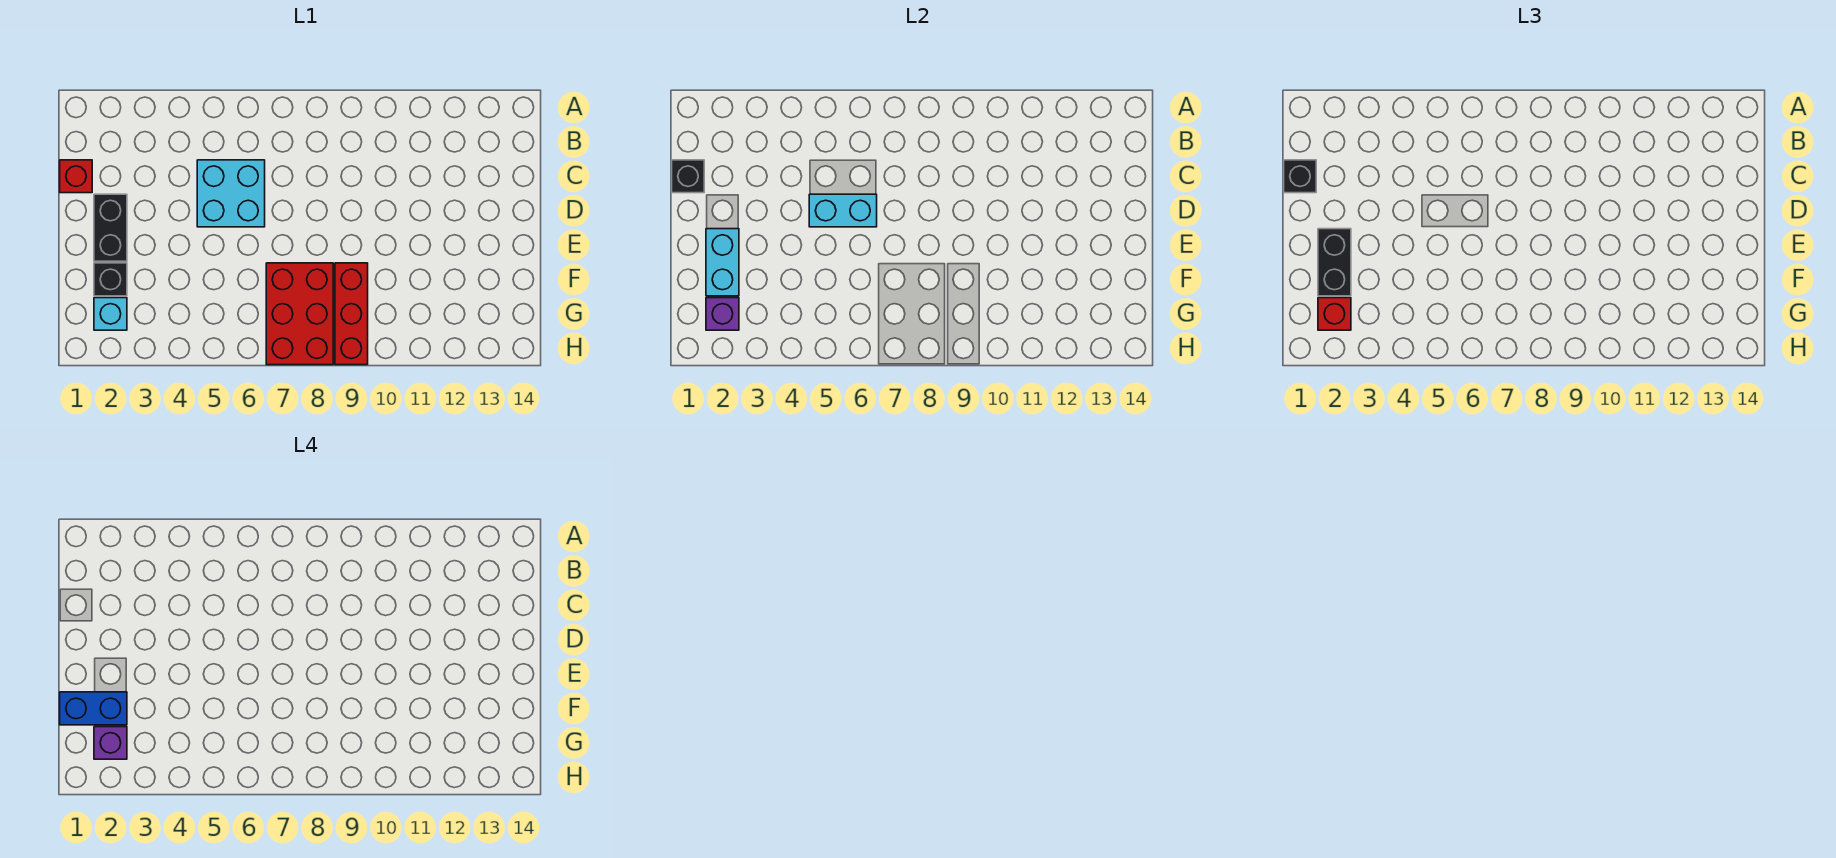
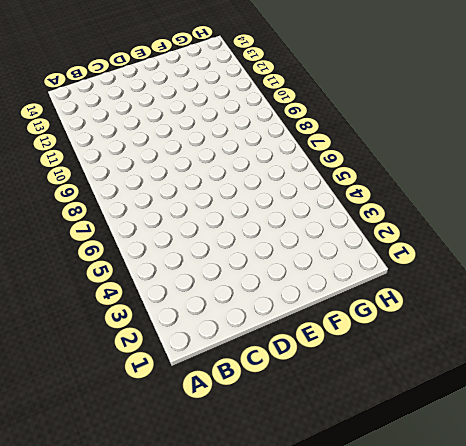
none -> red brick C1 level 1
none -> cyan brick C5:D6 level 1
none -> black brick D2:E2 level 1

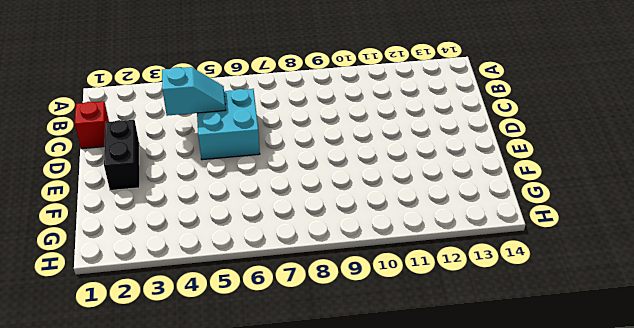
cyan slope C4:C5 level 2 top 4 -> none
none -> black brick F2 level 1
none -> red brick F7:H8 level 1
none -> red brick F9:H9 level 1

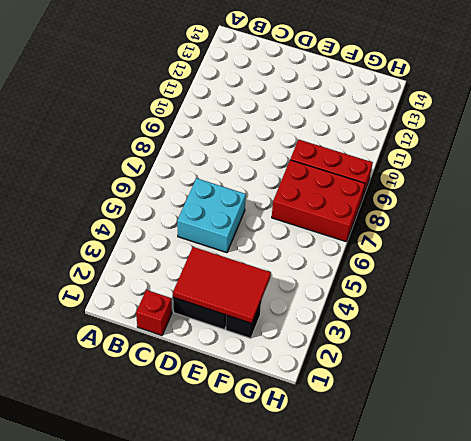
red tile D2:F3 level 2 -> cyan brick E2:F2 level 2
none -> cyan brick G2 level 1
none -> black brick C1 level 2
none -> cyan brick D5:D6 level 2

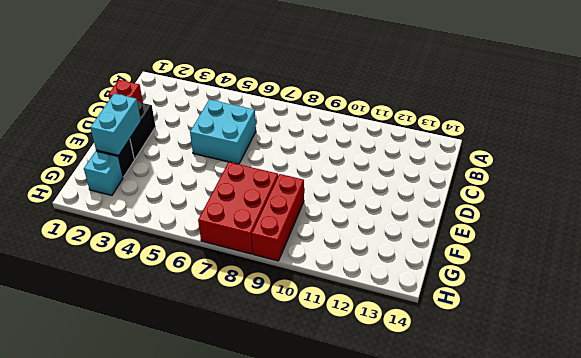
none -> black brick C1 level 2
none -> cyan brick D5:D6 level 2
none -> purple brick G2 level 2

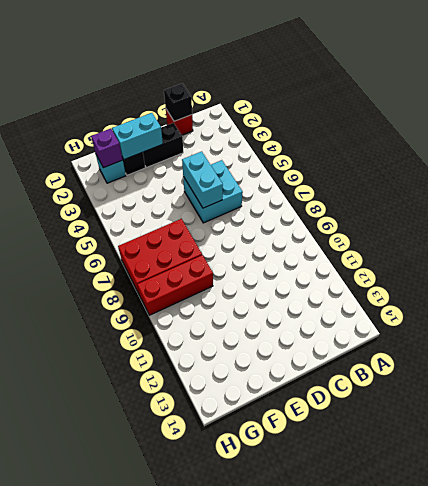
none -> black brick C1 level 3
none -> black brick E2:F2 level 3
none -> red brick G2 level 3

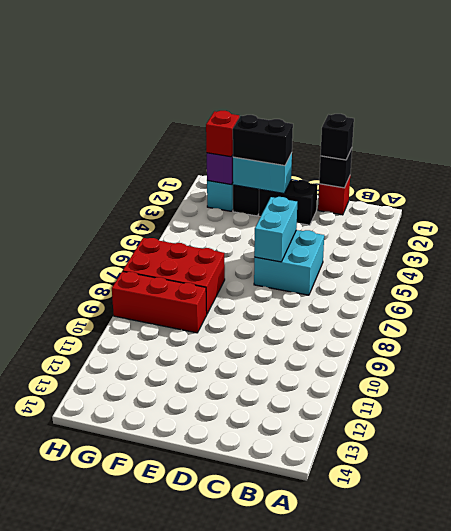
none -> blue brick F1:F2 level 4
none -> purple brick G2 level 4

